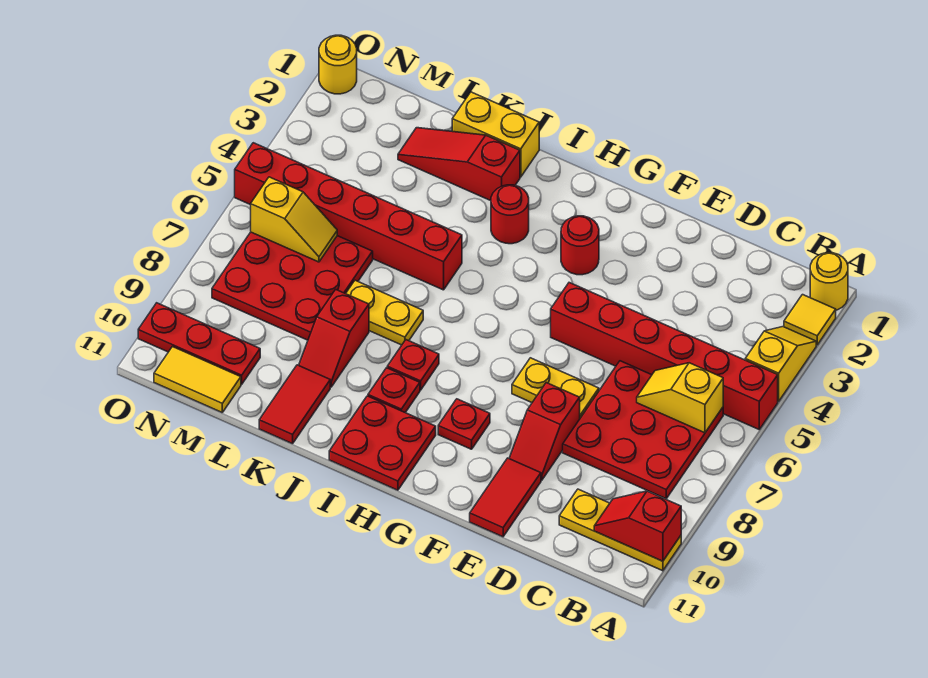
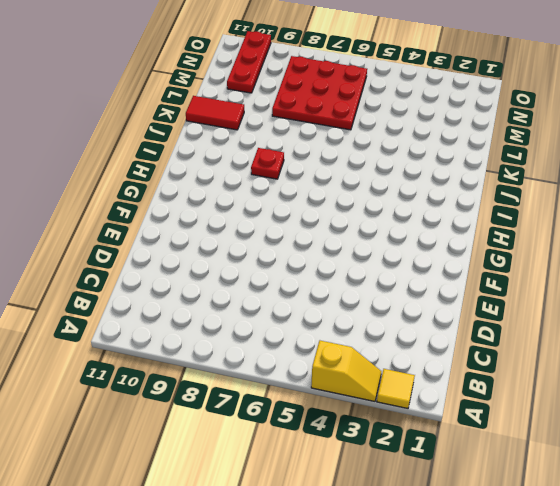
none -> yellow round brick A1 level 1
none -> red brick A5:F5 level 1
none -> yellow plate A10:C10 level 1

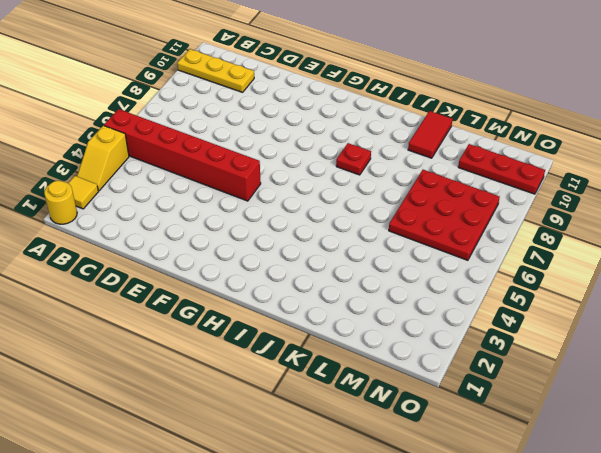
none -> red plate B6:D8 level 1
none -> yellow plate E7:F7 level 1
none -> red slope E8:E9 level 1 top 8

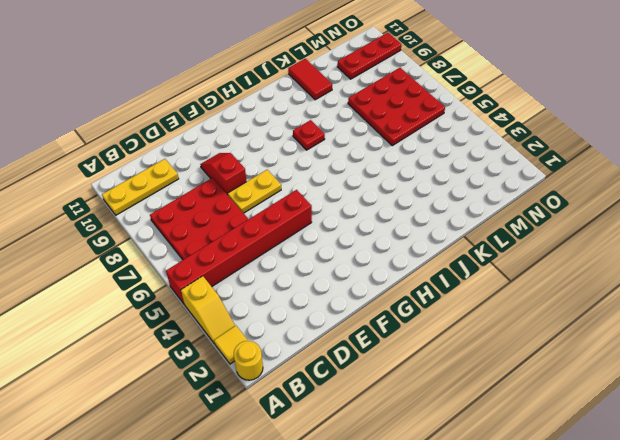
none -> red tile E10:E11 level 1
none -> red round brick G3 level 1
none -> red plate G9 level 1

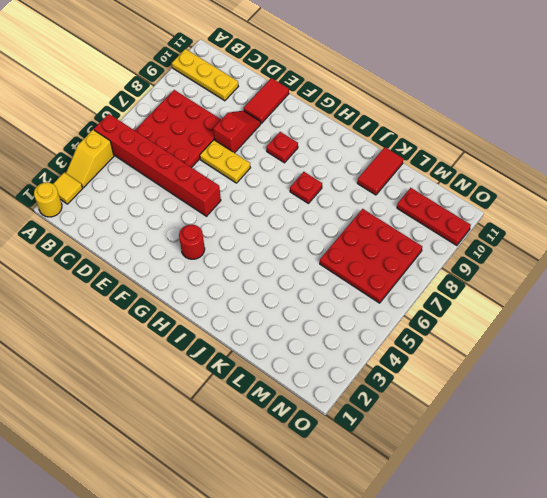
none -> red plate H10:I11 level 1
none -> red round brick I3 level 1
none -> red plate I9 level 1

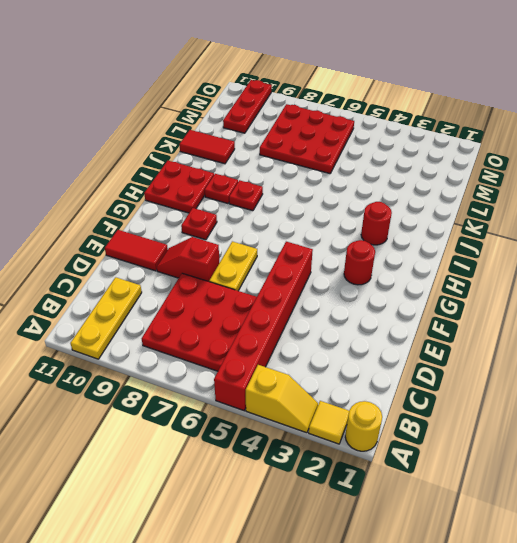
none -> yellow brick J1:K1 level 1
none -> red slope J2:L2 level 1 top J
none -> red brick J5:O5 level 1

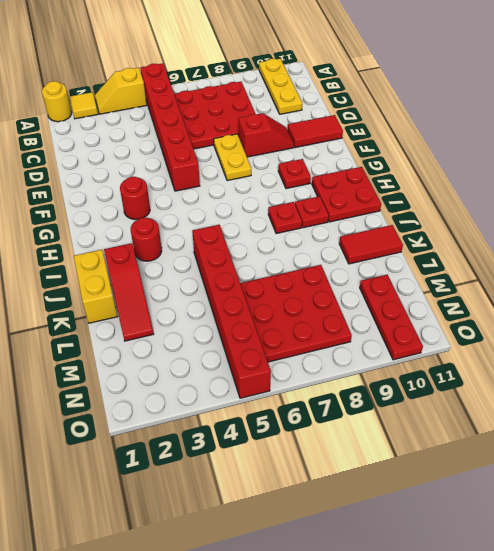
none -> yellow plate J7:K7 level 1
none -> red slope K8:K9 level 1 top 8
none -> yellow tile M11:N11 level 1

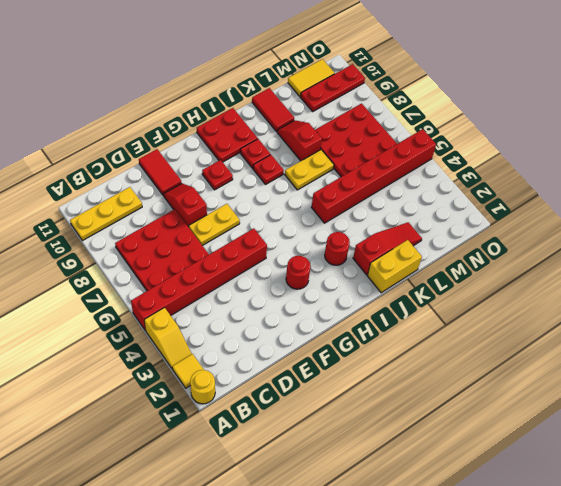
none -> yellow round brick O1 level 1
none -> red slope A10:B10 level 2 top A
none -> yellow slope B6:C6 level 2 top B

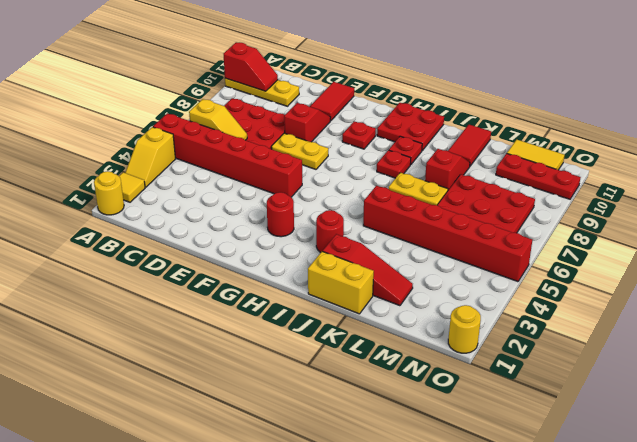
none -> yellow slope M6:N6 level 2 top N

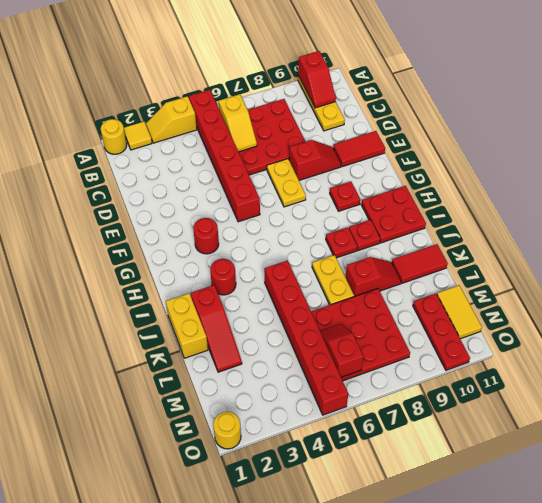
red slope M6:N6 level 2 top N -> yellow slope M6:N6 level 2 top N

